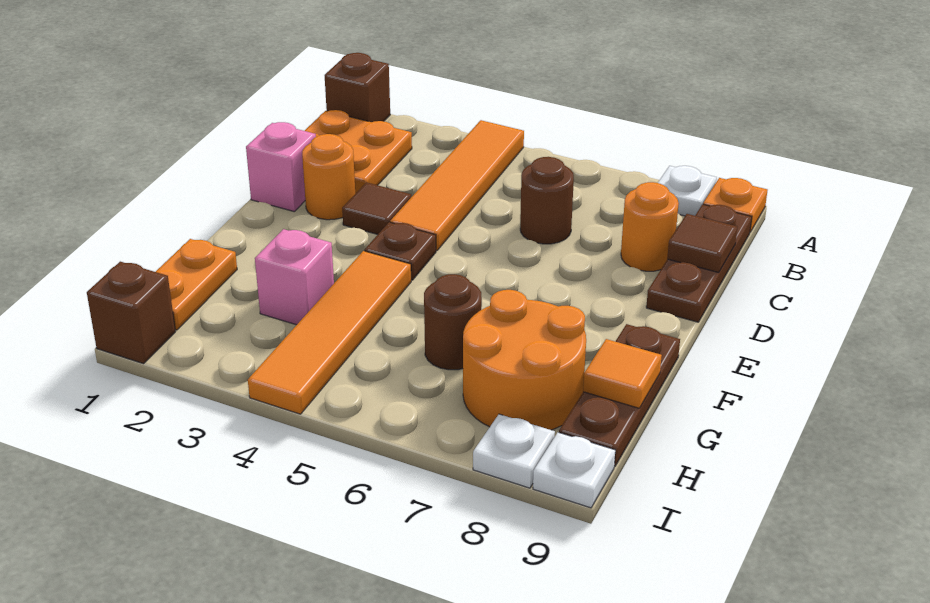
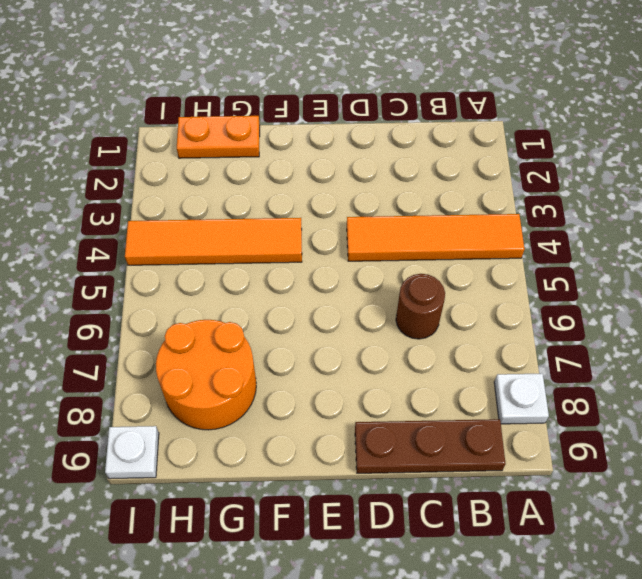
none -> brown brick A1 level 1
none -> orange plate A9 level 1
none -> orange plate B1:C2 level 1

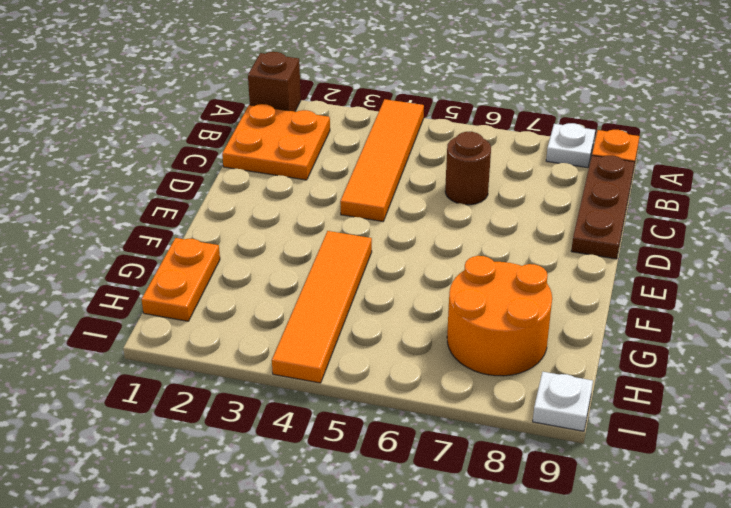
none -> orange round brick C8 level 1
none -> pink brick D1 level 1
none -> orange round brick D2 level 1

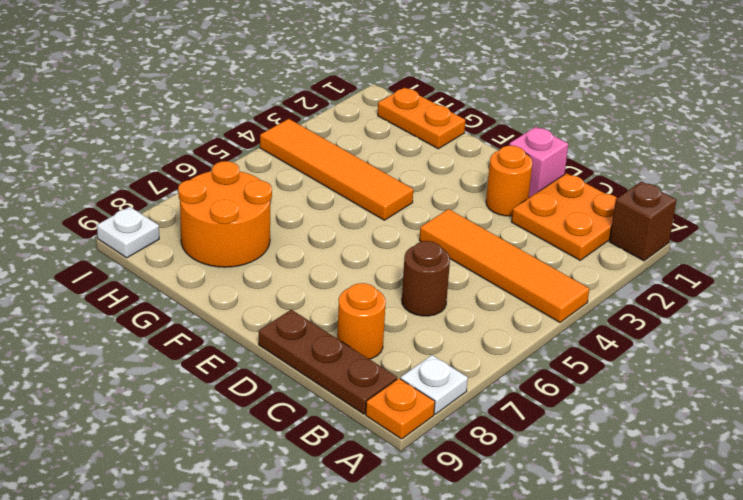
none -> brown tile D3 level 1
none -> brown plate E4 level 1
none -> brown plate F9:H9 level 1

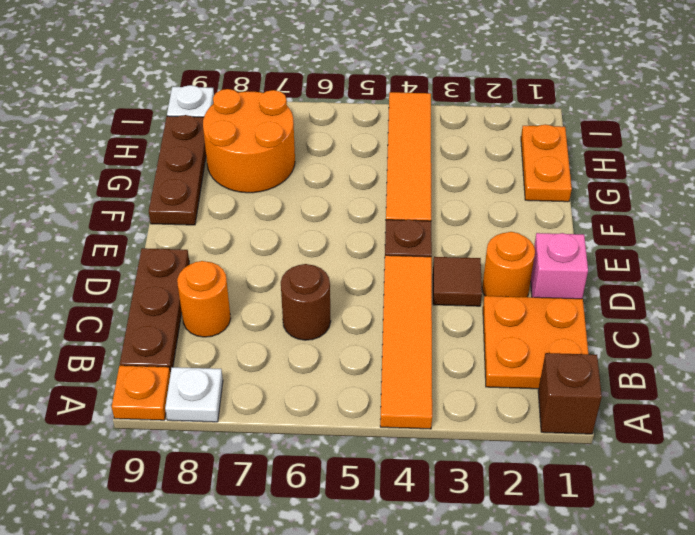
none -> pink brick G3 level 1
none -> brown round brick G6 level 1
none -> brown brick I1 level 1

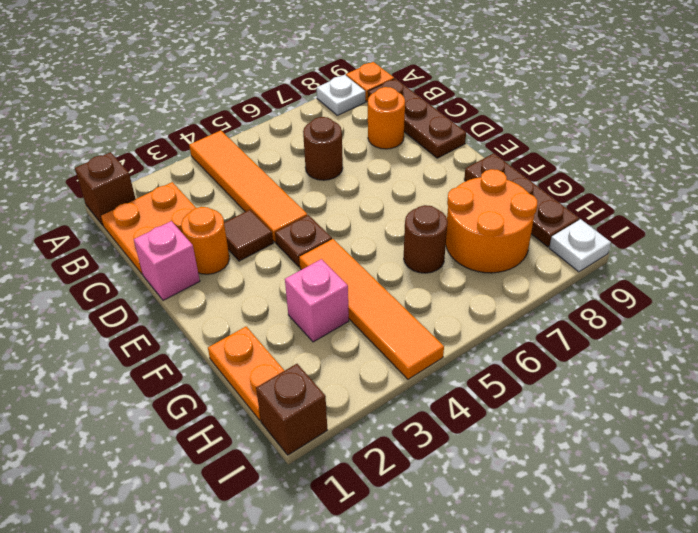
none -> white plate I8 level 1
none -> brown tile C9 level 2
none -> orange tile G9 level 2

